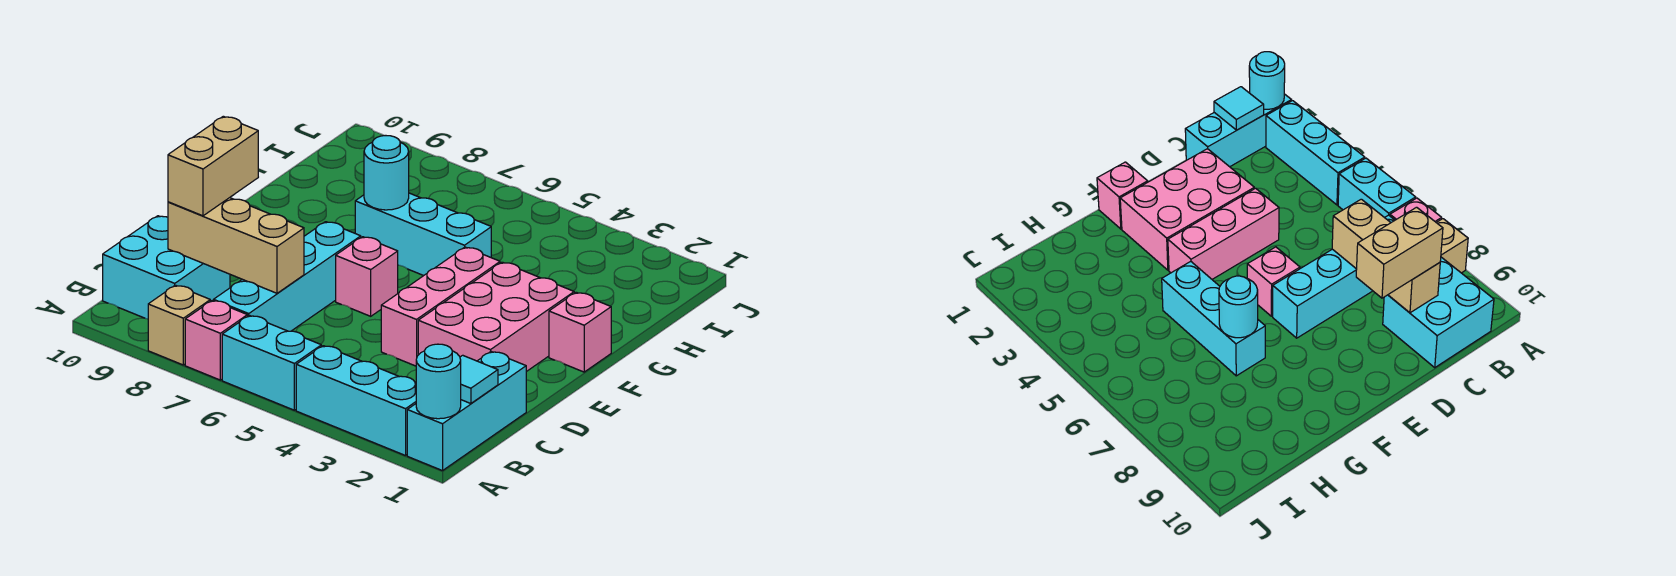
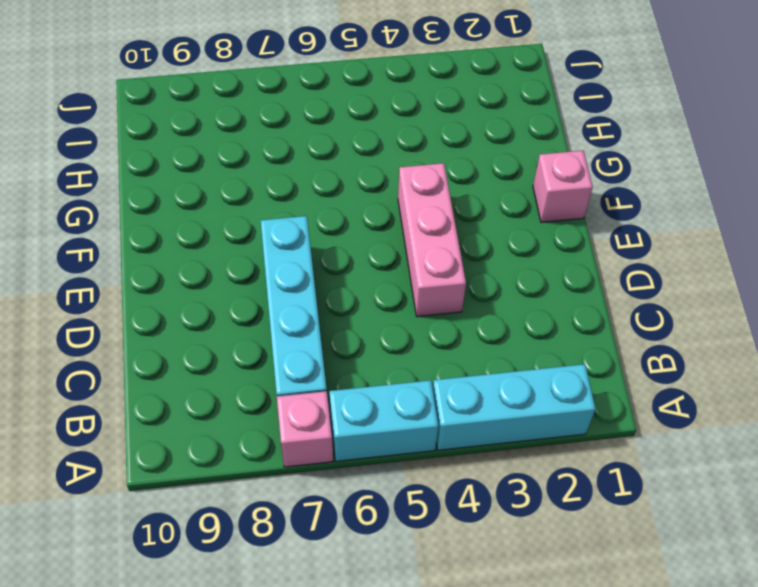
none -> cyan brick A1:C1 level 1
none -> tan brick A8 level 1
none -> cyan brick B9:C10 level 1

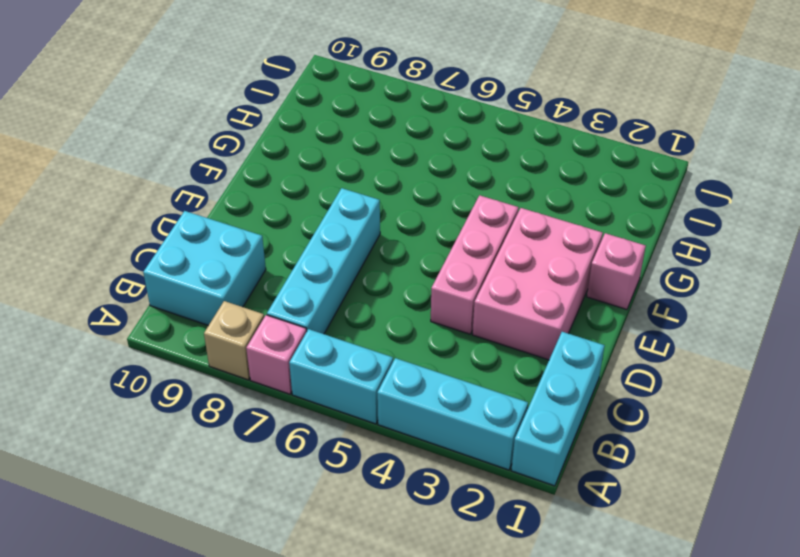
none -> pink brick E6 level 1
none -> cyan brick G5:G7 level 1
none -> cyan round brick A1 level 2

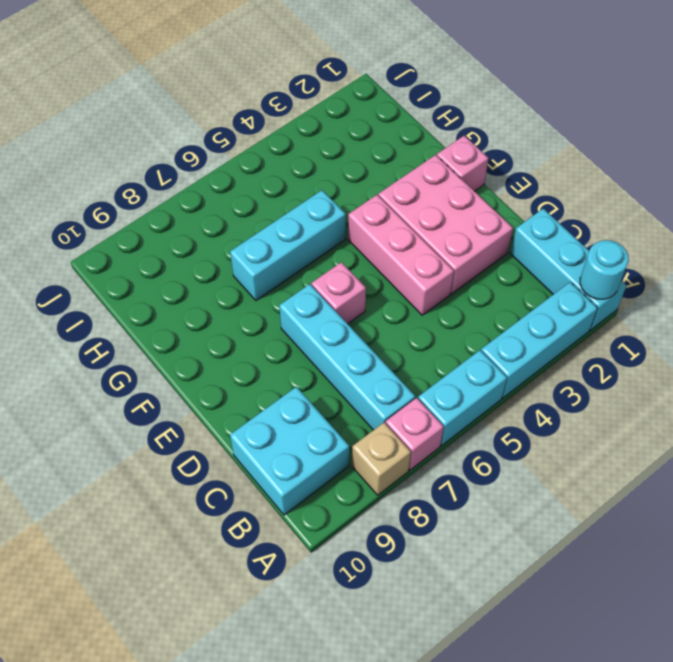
none -> cyan tile B1 level 2
none -> tan brick C7:C9 level 2
none -> cyan round brick G7 level 2

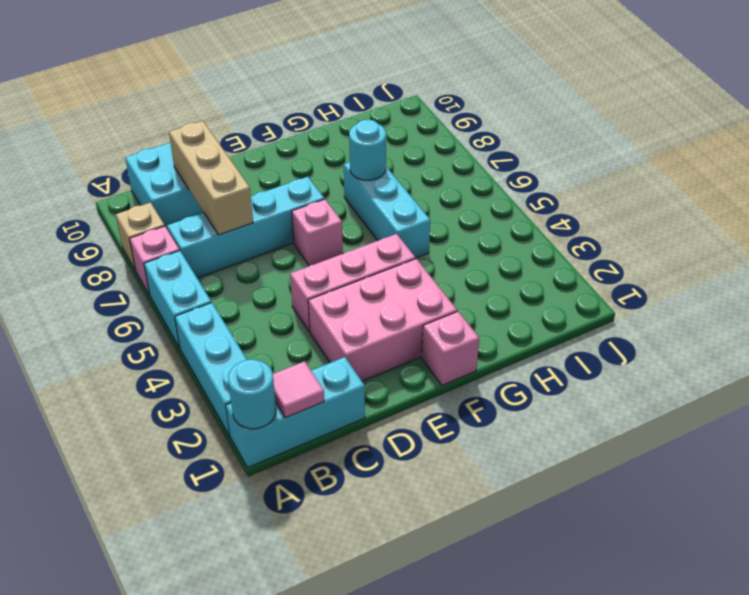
pink tile B1 level 2 -> cyan tile B1 level 2
none -> tan brick C9:D9 level 3

